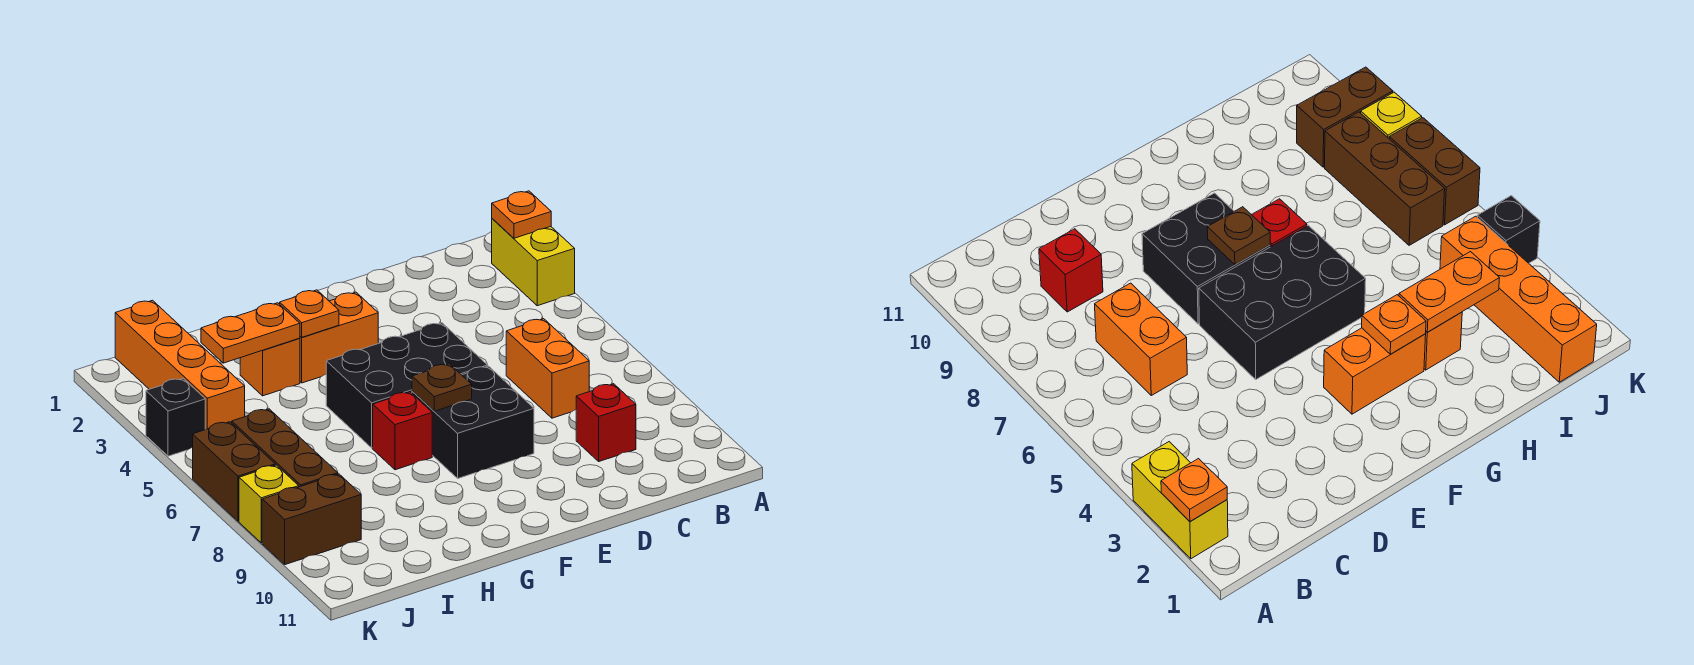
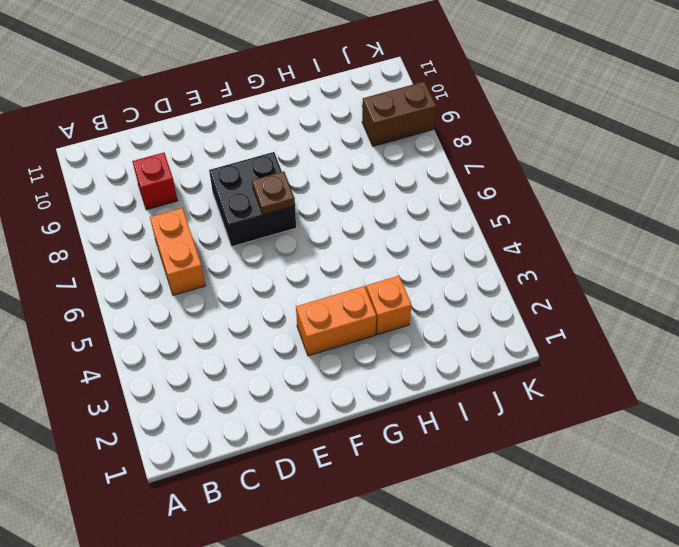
none -> yellow brick A2:A3 level 1
none -> black brick E5:G6 level 1
none -> red brick G7 level 1

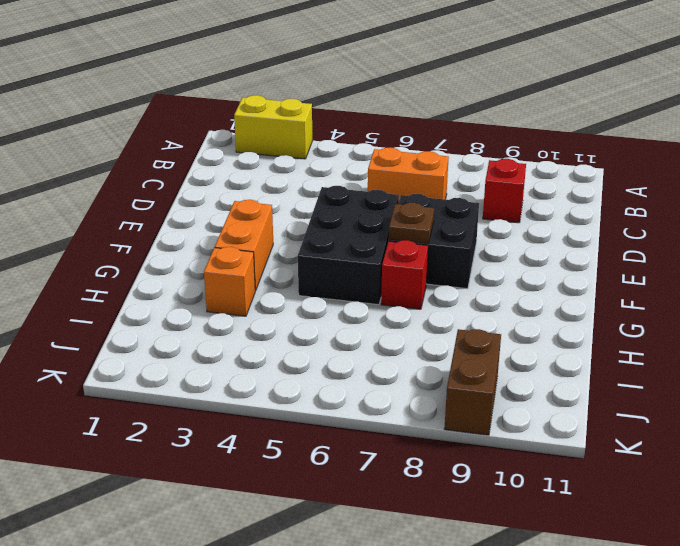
none -> orange brick J1:J4 level 1
none -> brown brick J6:J8 level 1
none -> black brick K4 level 1

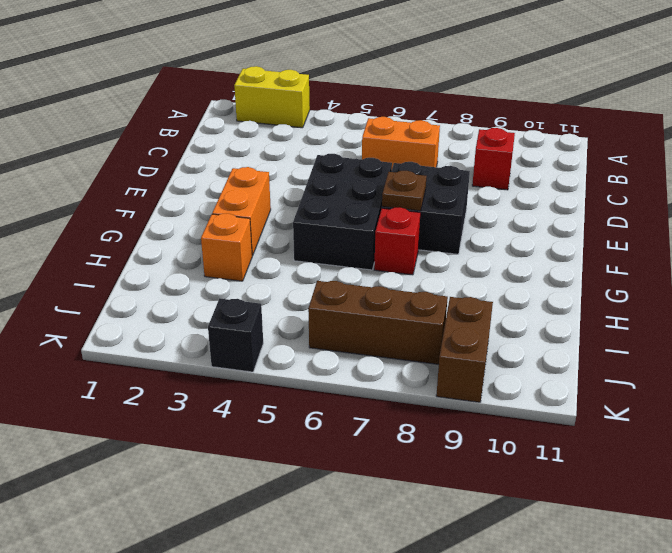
none -> orange brick J1:J4 level 1
none -> brown brick K6:K7 level 1
none -> yellow brick K8 level 1

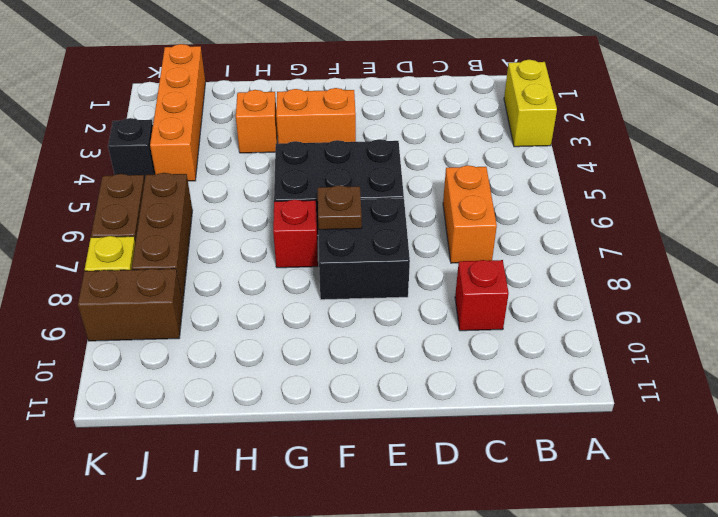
none -> orange plate A2 level 2
none -> orange plate G3 level 2
none -> orange plate H3:I3 level 2

